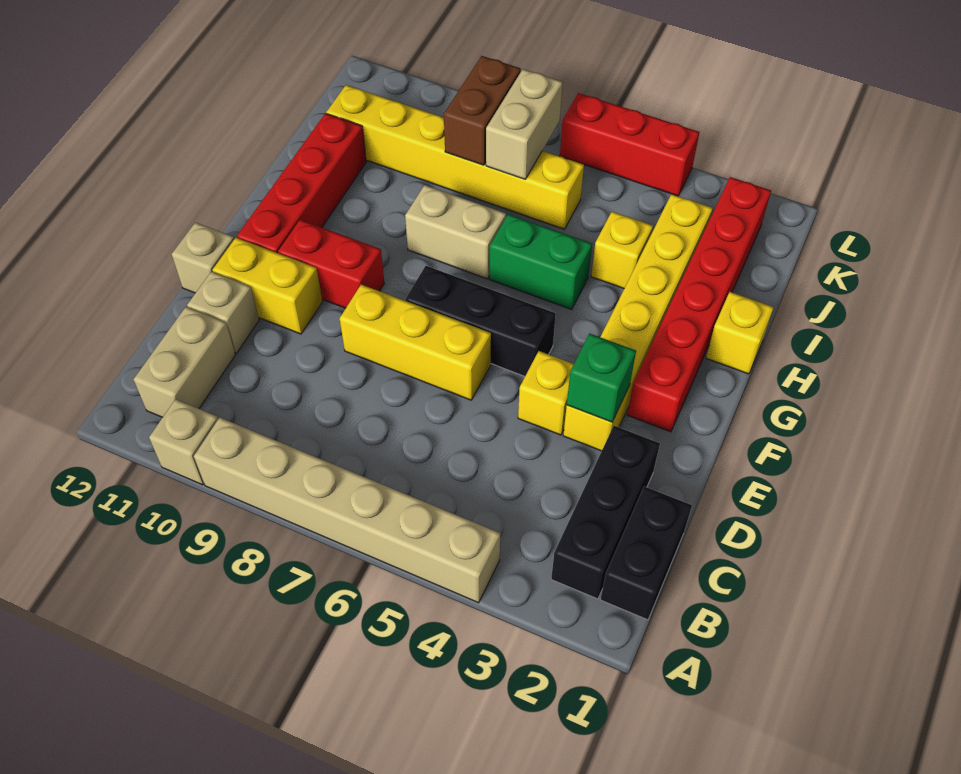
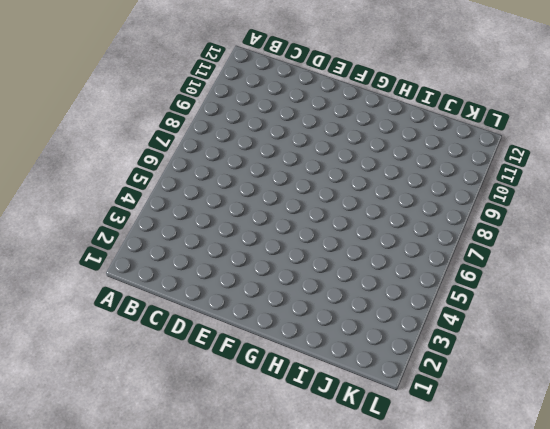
none -> tan brick A4:A9 level 1
none -> tan brick A10 level 1
none -> black brick B1:C1 level 1

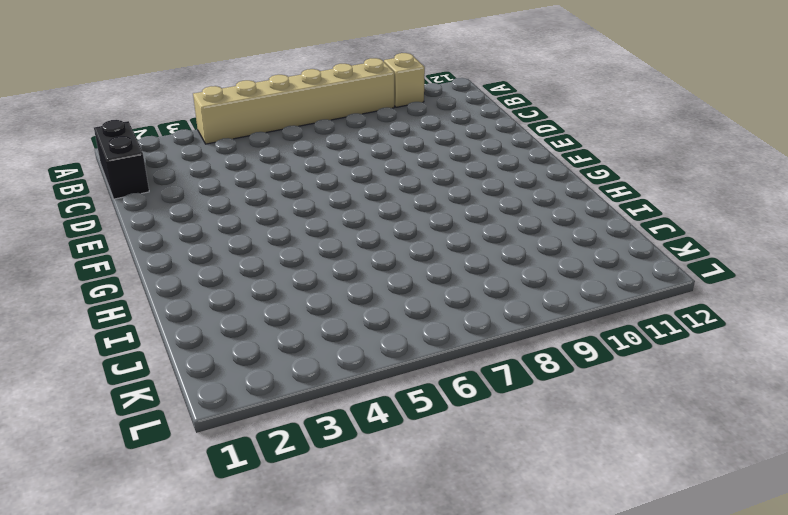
none -> black brick B2:D2 level 1
none -> tan brick B11:C11 level 1
none -> tan brick D11 level 1

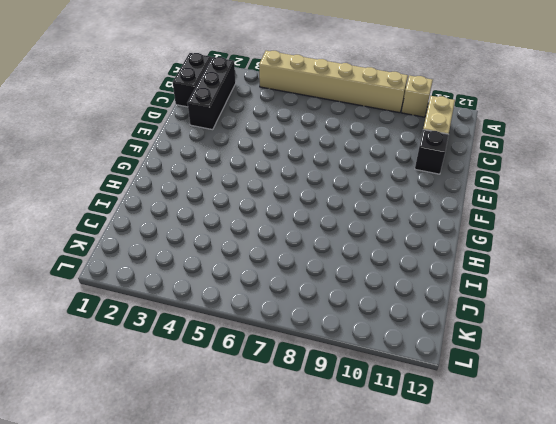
black brick D11 level 1 -> tan brick D11 level 1
none -> yellow brick E3:J3 level 1
none -> yellow brick E4 level 1
none -> yellow brick E6:E8 level 1

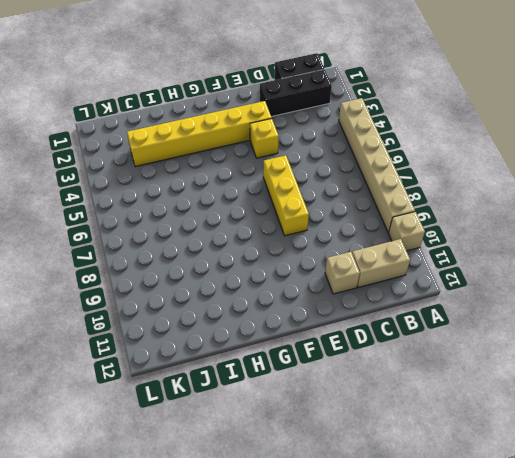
none -> yellow brick E10:E11 level 1
none -> tan brick E12 level 1
none -> red brick F2:K2 level 1

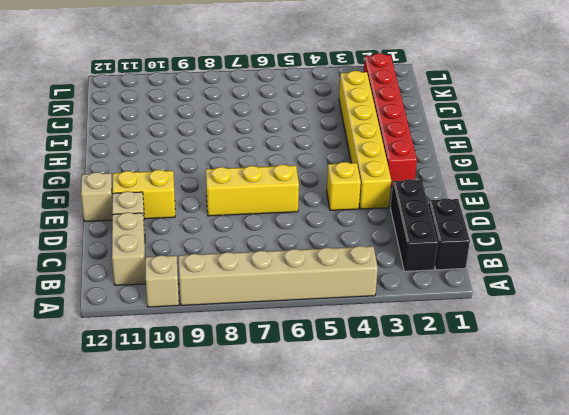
none -> black brick F5:F7 level 1
none -> red brick F9:F10 level 1
none -> red brick F11:I11 level 1

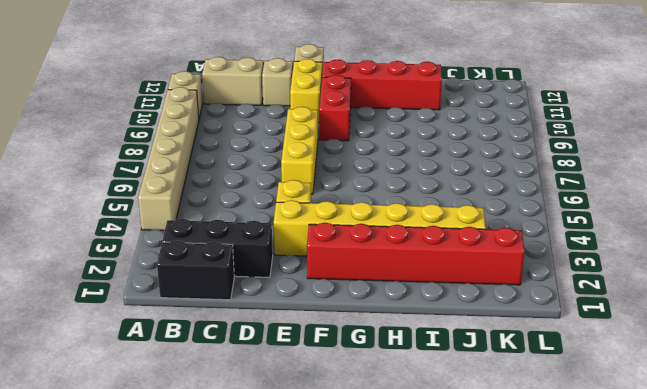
none -> black brick F5:F7 level 1
none -> yellow brick H1 level 1
none -> green brick H5:H6 level 1

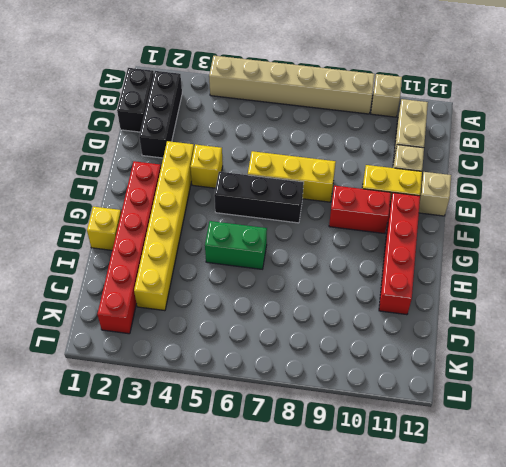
none -> tan brick H7:H8 level 1
none -> yellow brick I4 level 1
none -> yellow brick J6:J11 level 1

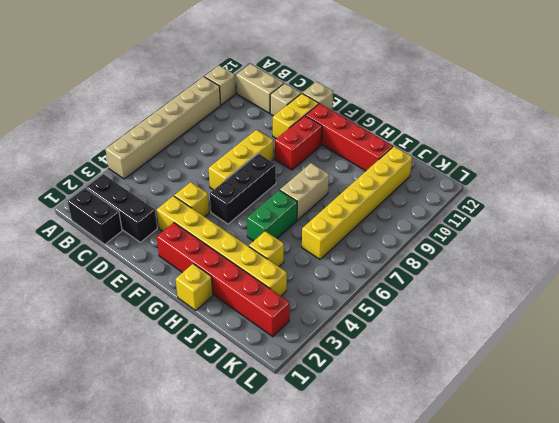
none -> red brick L4:L6 level 1
none -> green brick E3 level 2
none -> tan brick J7:K7 level 2

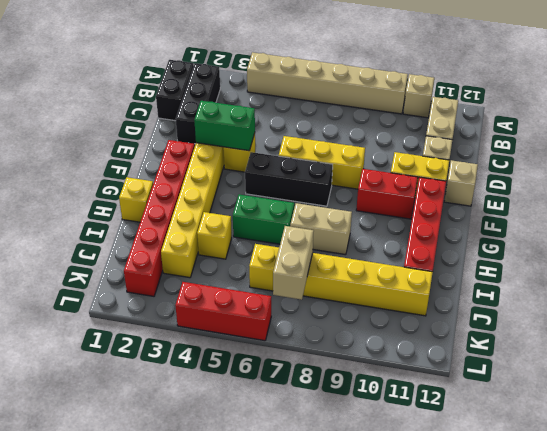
green brick E3:E4 level 2 -> green brick E3 level 2
none -> brown brick J8:K8 level 2

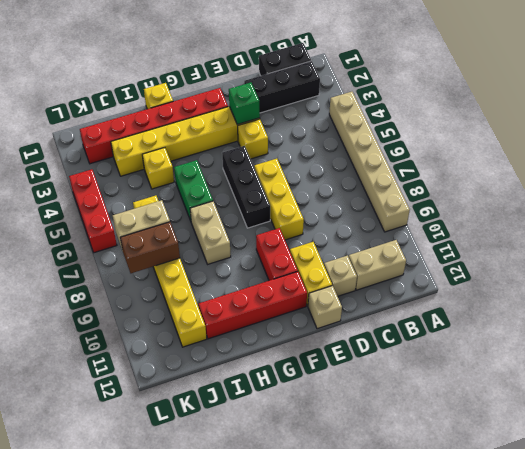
none -> tan brick A10 level 1

